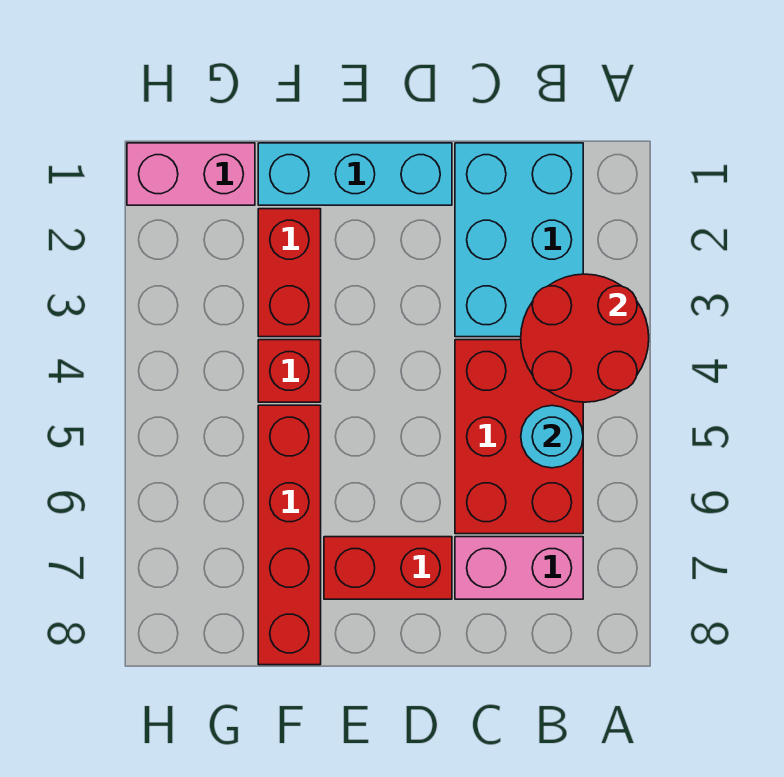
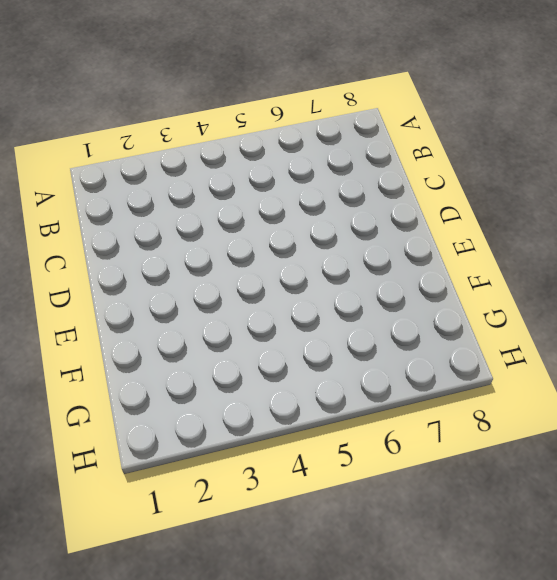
none -> cyan brick B1:C3 level 1
none -> red brick B4:C6 level 1

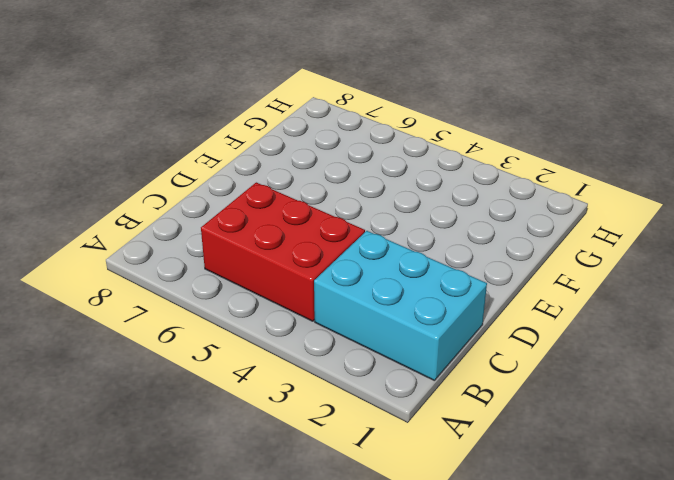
none -> pink brick B7:C7 level 1
none -> cyan brick D1:F1 level 1

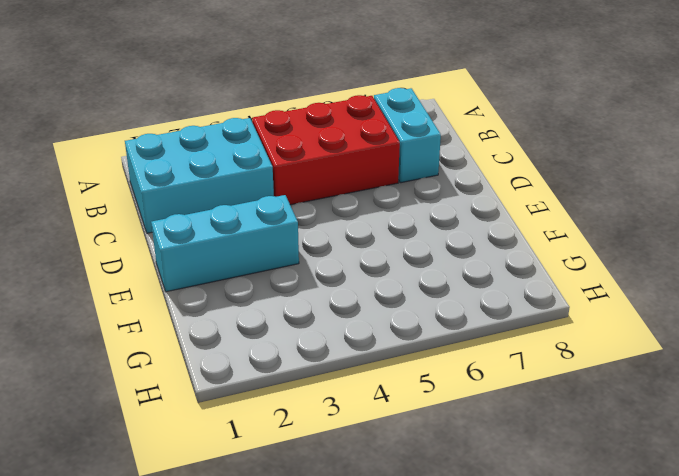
cyan brick B7:C7 level 1 -> pink brick B7:C7 level 1
cyan brick E1:E3 level 1 -> cyan brick D1:F1 level 1
none -> red brick D7:E7 level 1
none -> red brick F2:F3 level 1

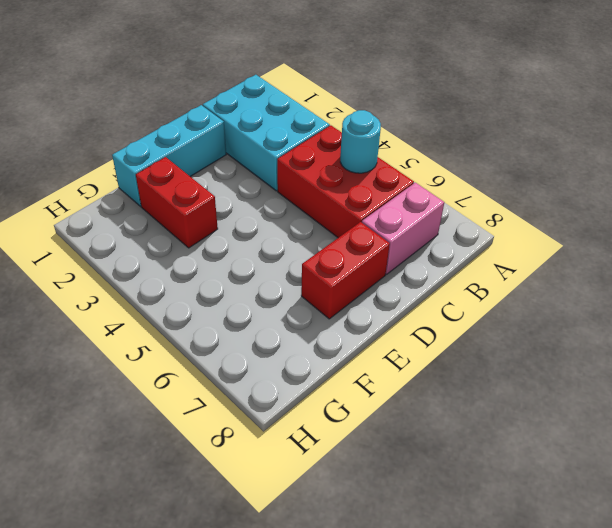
none -> red brick F4 level 1
none -> red brick F5:F8 level 1

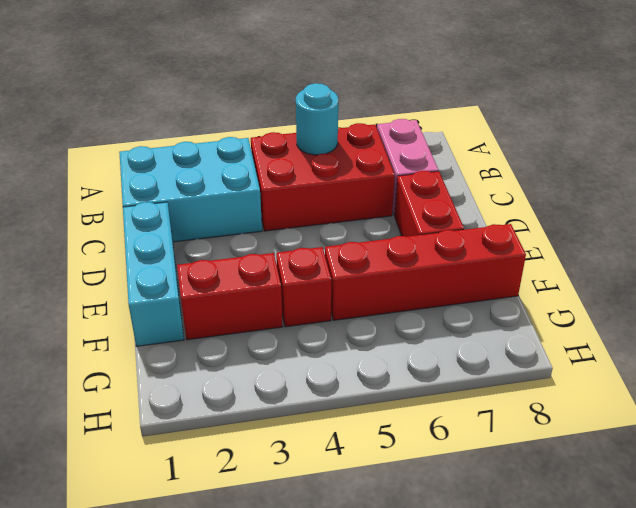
none -> pink brick G1:H1 level 1
none -> red round brick A3:B4 level 2

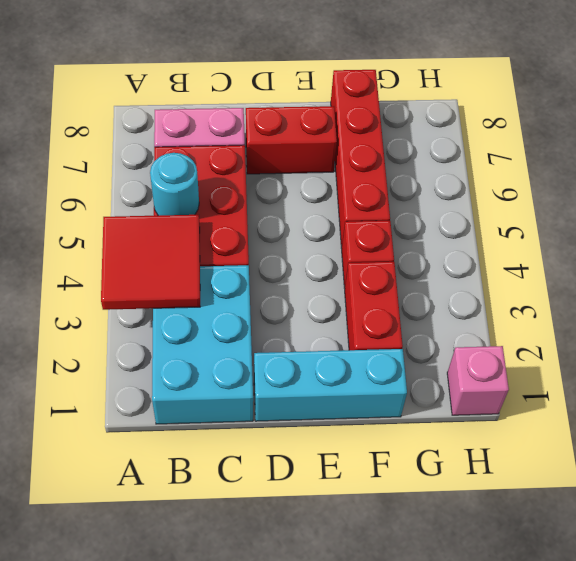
red tile A3:B4 level 2 -> red round brick A3:B4 level 2
pink brick H1 level 1 -> pink brick G1:H1 level 1

